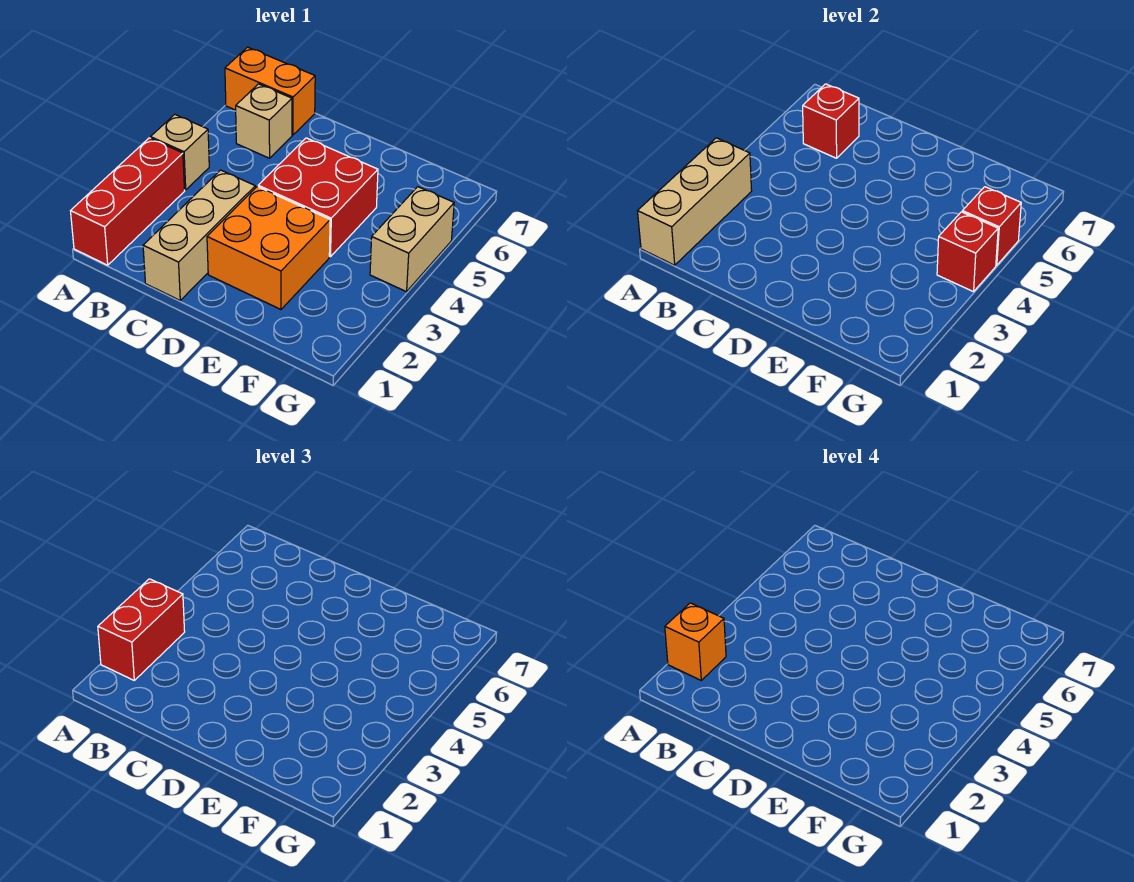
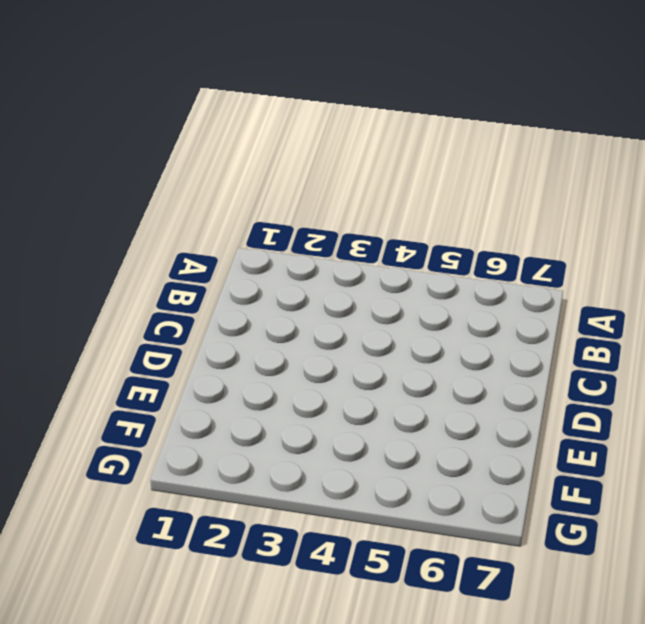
none -> red brick A1:A3 level 1
none -> tan brick A4 level 1
none -> orange brick A7:B7 level 1

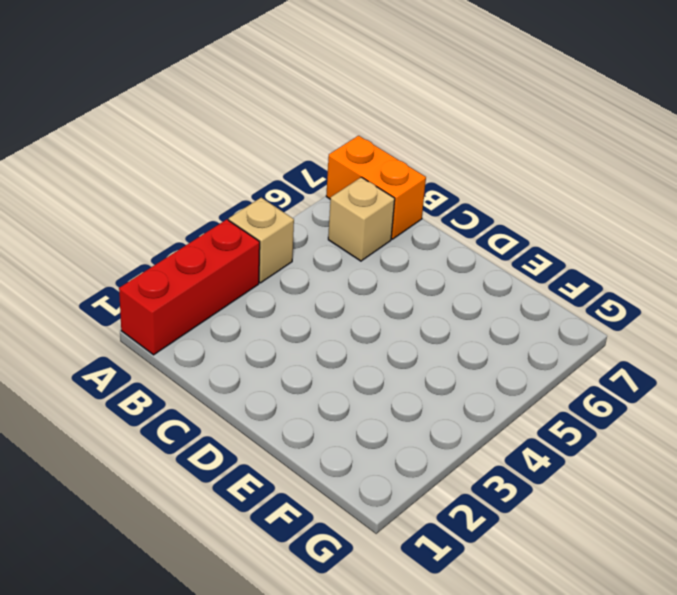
none -> tan brick C1:C3 level 1
none -> orange brick D2:E3 level 1
none -> red brick D4:E5 level 1

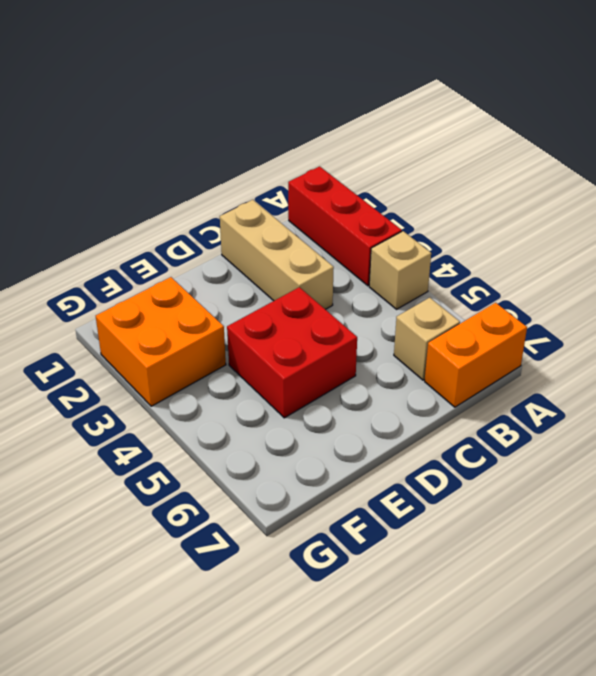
orange brick F2:G3 level 1 -> orange brick D2:E3 level 1
none -> tan brick G4:G5 level 1
none -> tan brick A1:A3 level 2
none -> red brick B6 level 2

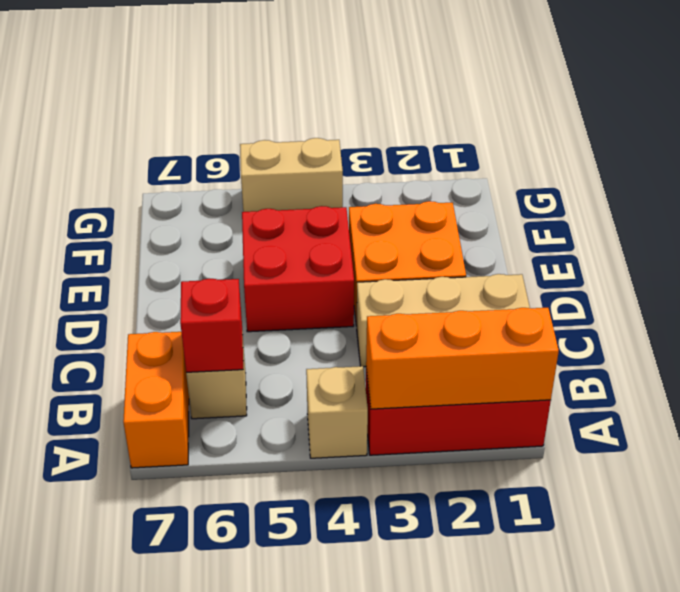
orange brick A1:A3 level 2 -> tan brick A1:A3 level 2
none -> red brick G4 level 2
none -> red brick G5 level 2
none -> red brick A2:A3 level 3

